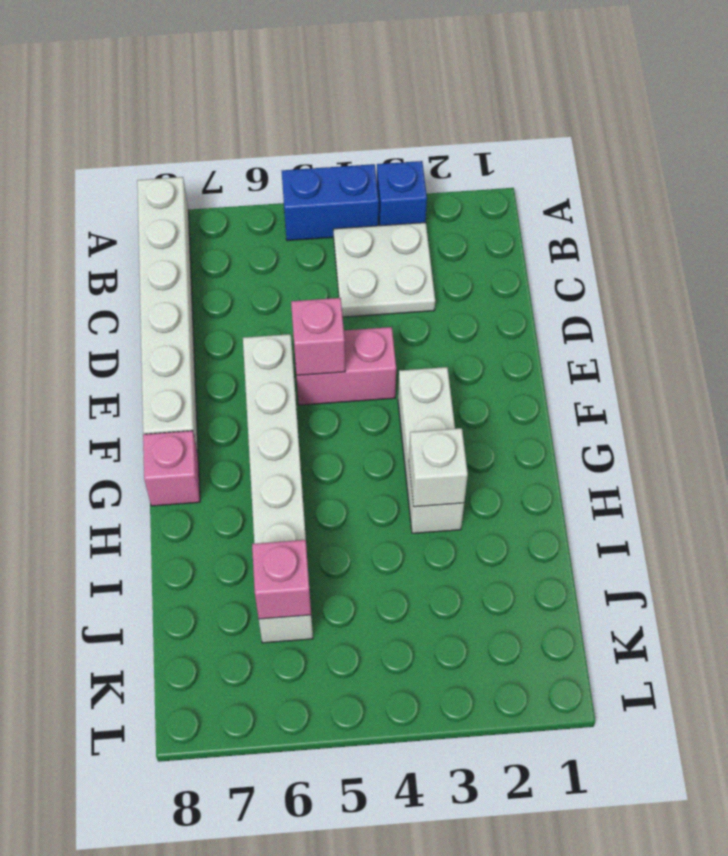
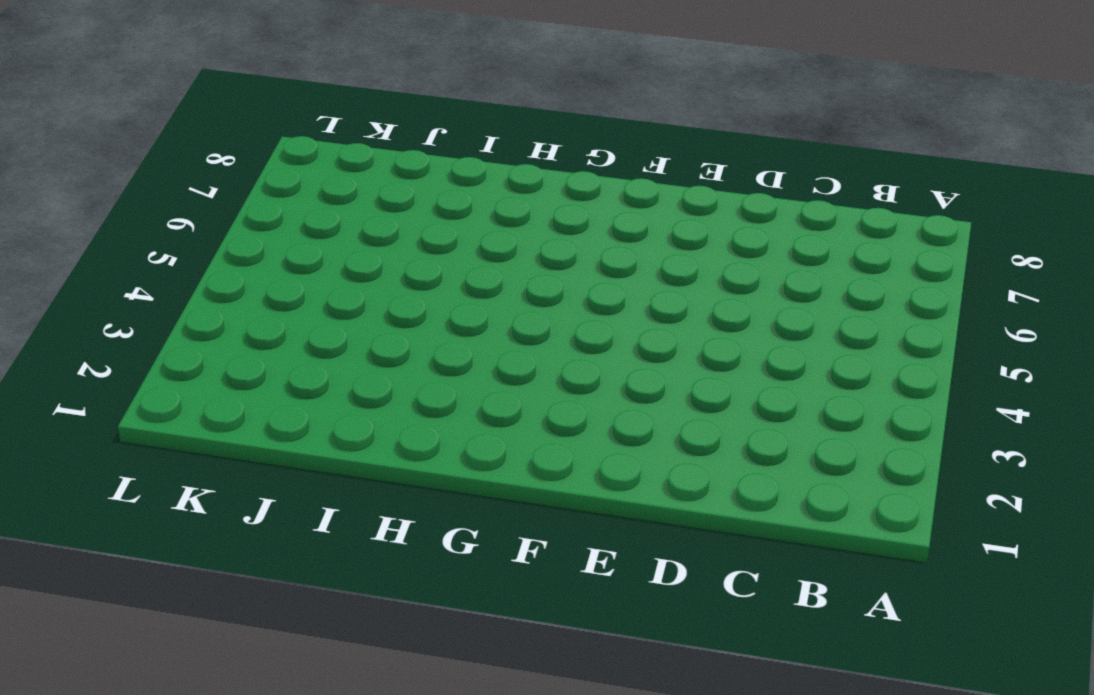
none -> blue brick A3 level 1
none -> blue brick A4:A5 level 1

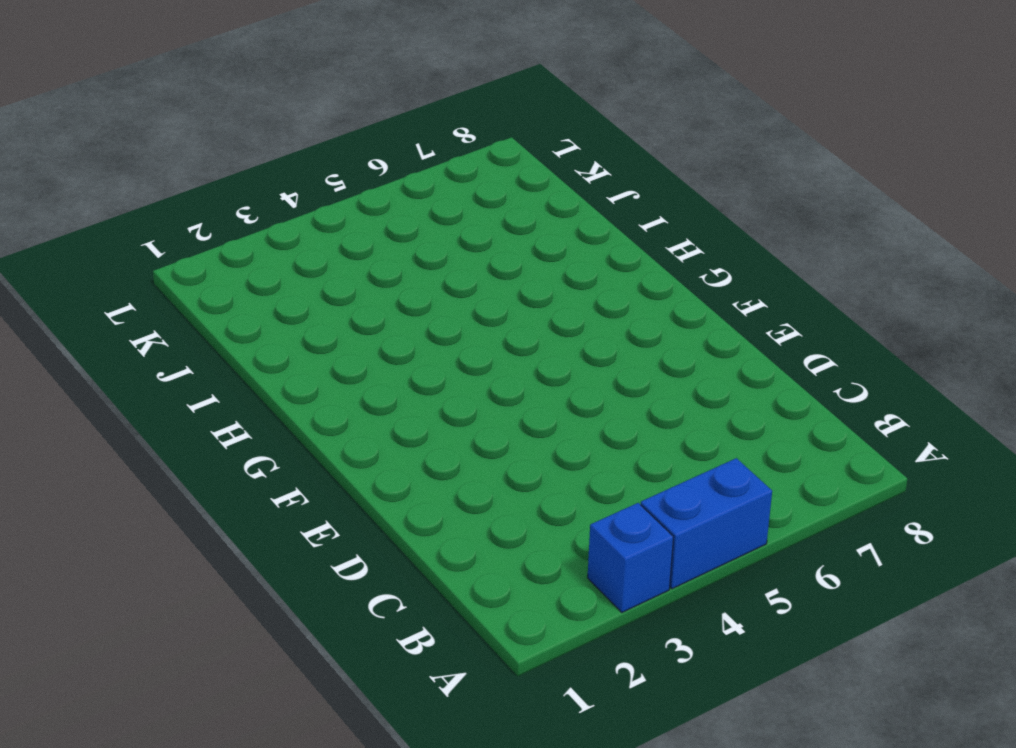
none -> white brick A8:F8 level 1
none -> white plate B3:C4 level 1

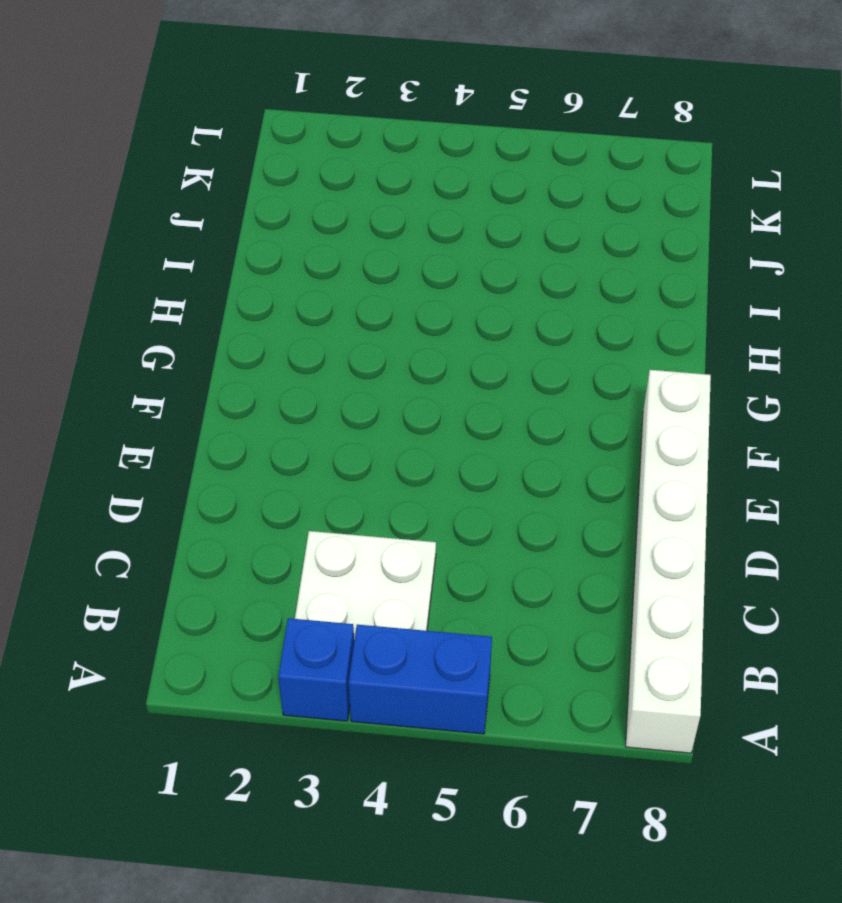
none -> pink brick E4:E5 level 1
none -> white brick E6:J6 level 1

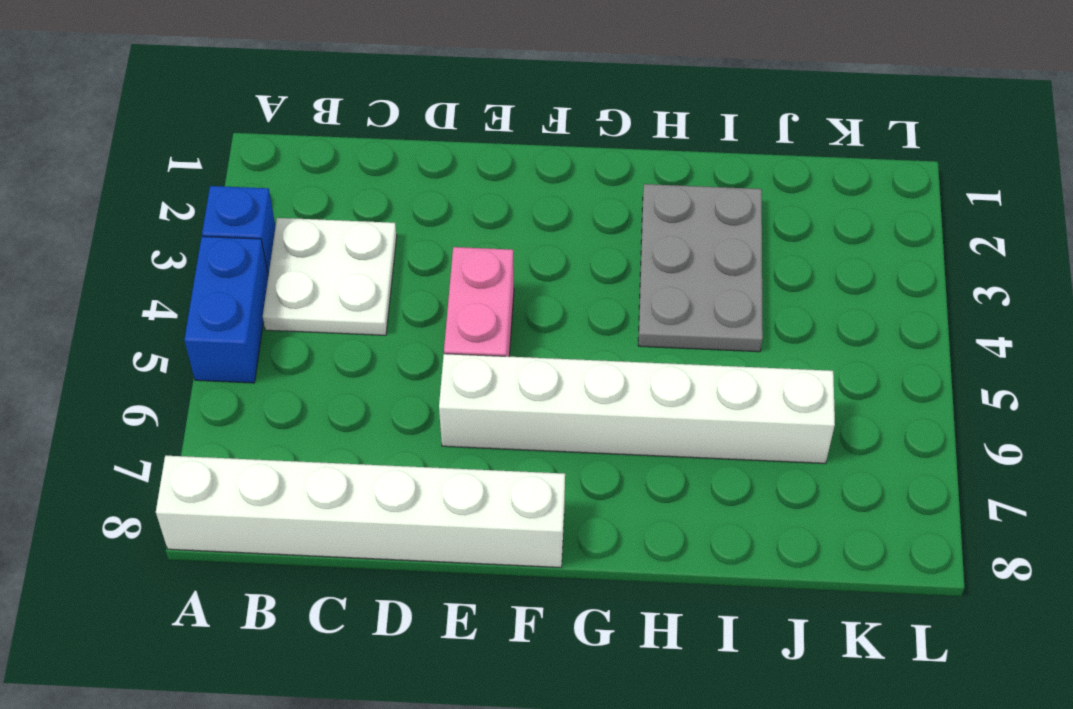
grey plate H2:I4 level 1 -> white brick F3:H3 level 1
none -> pink brick G8 level 1
none -> pink brick E5 level 2

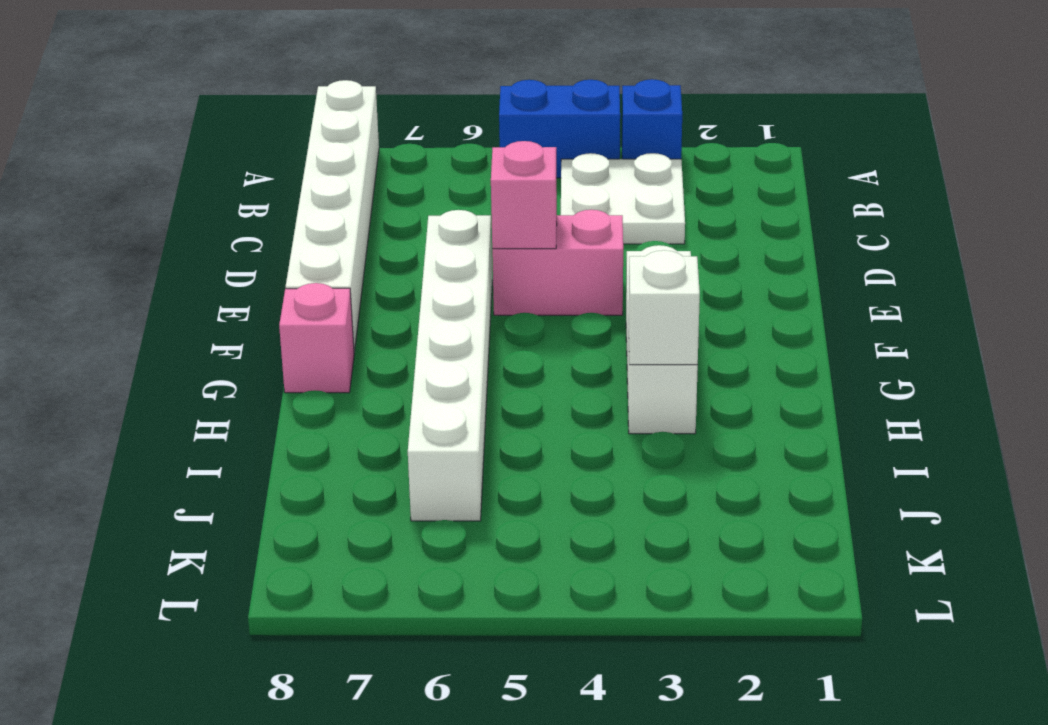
none -> pink brick J6 level 2

